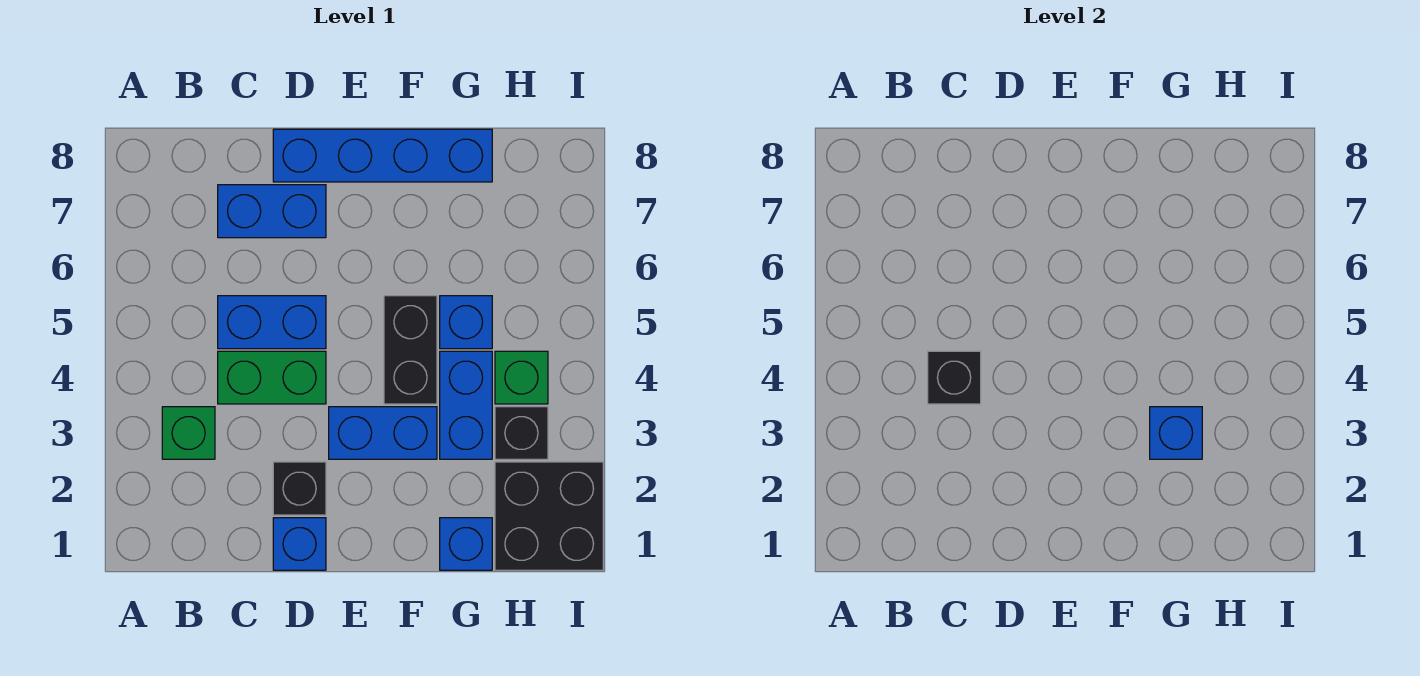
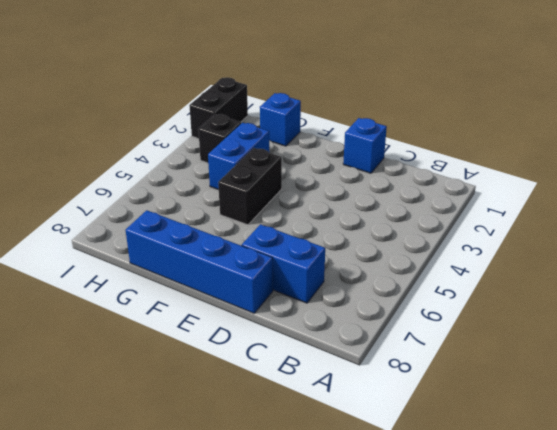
black brick I1:I2 level 1 -> black brick H1:I2 level 1
none -> green brick B3 level 1
none -> green brick C4:D4 level 1
none -> blue brick C5:D5 level 1

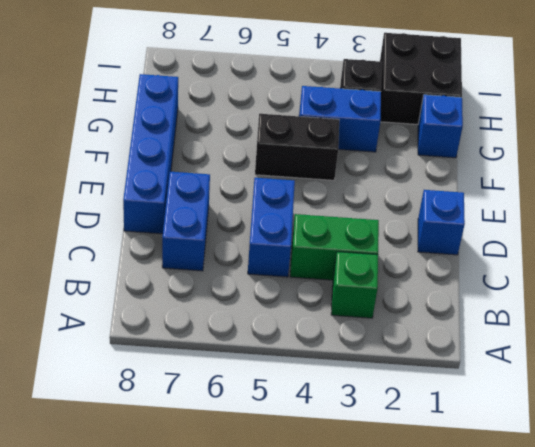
green brick C3:C4 level 1 -> green brick C4:D4 level 1
none -> black brick D2 level 1
none -> blue brick E3:F3 level 1
none -> blue brick G5 level 1

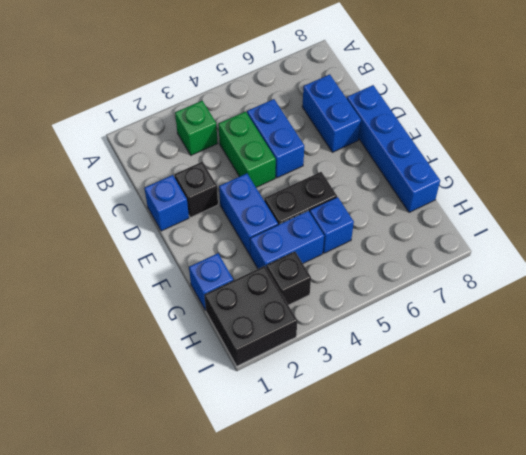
none -> green brick H4 level 1
none -> black brick C4 level 2
none -> blue brick G3 level 2

